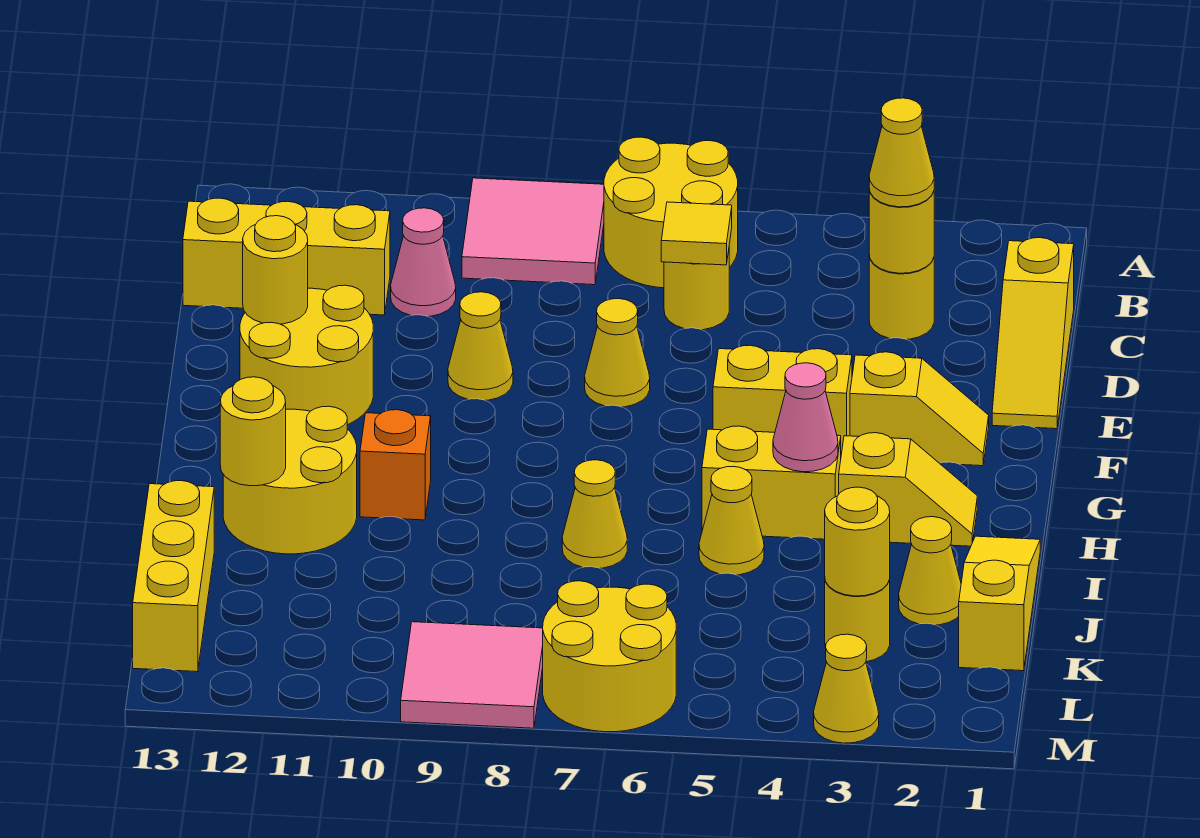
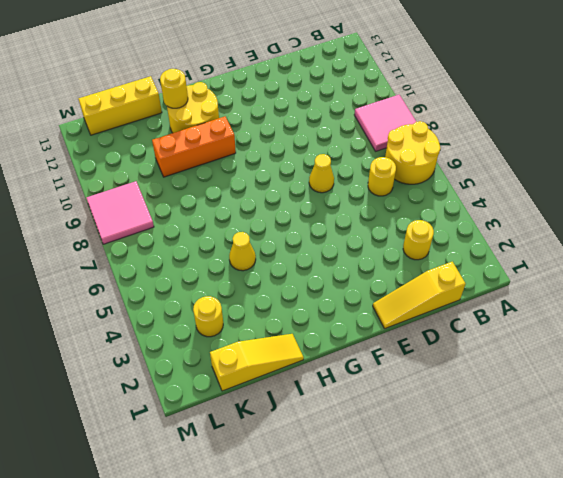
orange brick H10:J10 level 1 -> orange brick H10 level 1
none -> pink cone C10 level 1
none -> yellow brick C11:C13 level 1
none -> yellow cone E9 level 1
none -> yellow round brick E11:F12 level 1

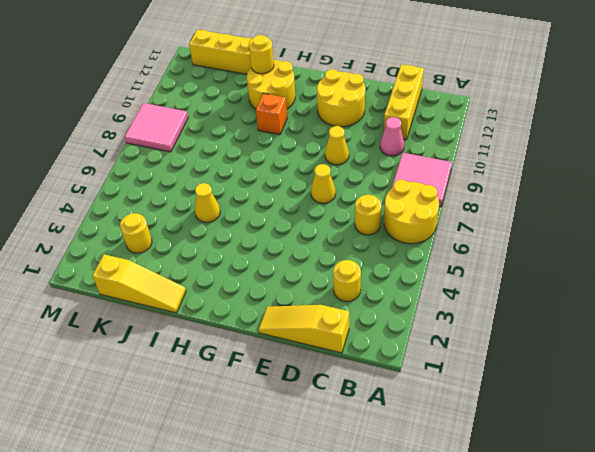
none -> yellow slope F2:F3 level 1 top 3
none -> yellow brick F4:F5 level 1
none -> yellow slope H2:H3 level 1 top 3
none -> yellow brick H4:H5 level 1

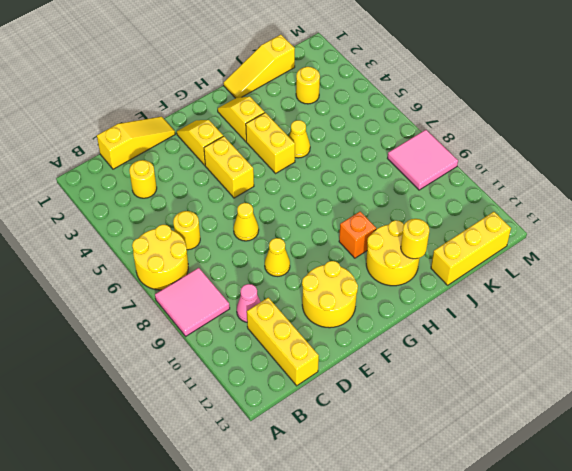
none -> yellow cone I7 level 1
none -> yellow cone J2 level 1
none -> yellow round brick L6:M7 level 1
none -> yellow cone M3 level 1

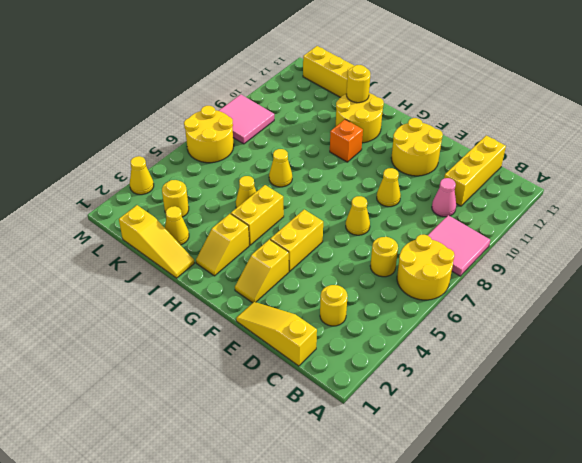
none -> yellow round brick C3 level 2
none -> yellow tile C6 level 2
none -> yellow round brick E12 level 2
none -> pink cone H4 level 2

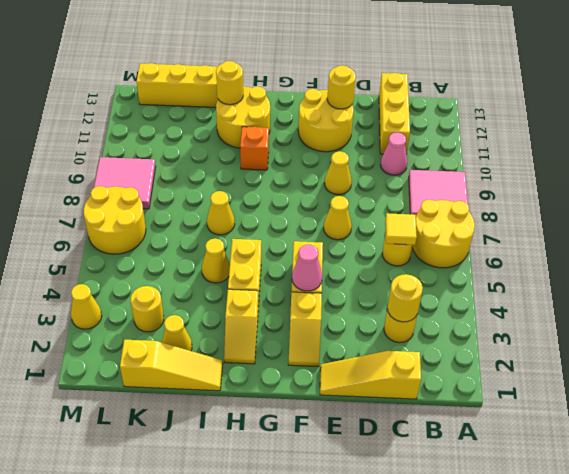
pink cone F4 level 2 -> pink cone H4 level 2
none -> yellow round brick K3 level 2
none -> yellow cone C3 level 3

